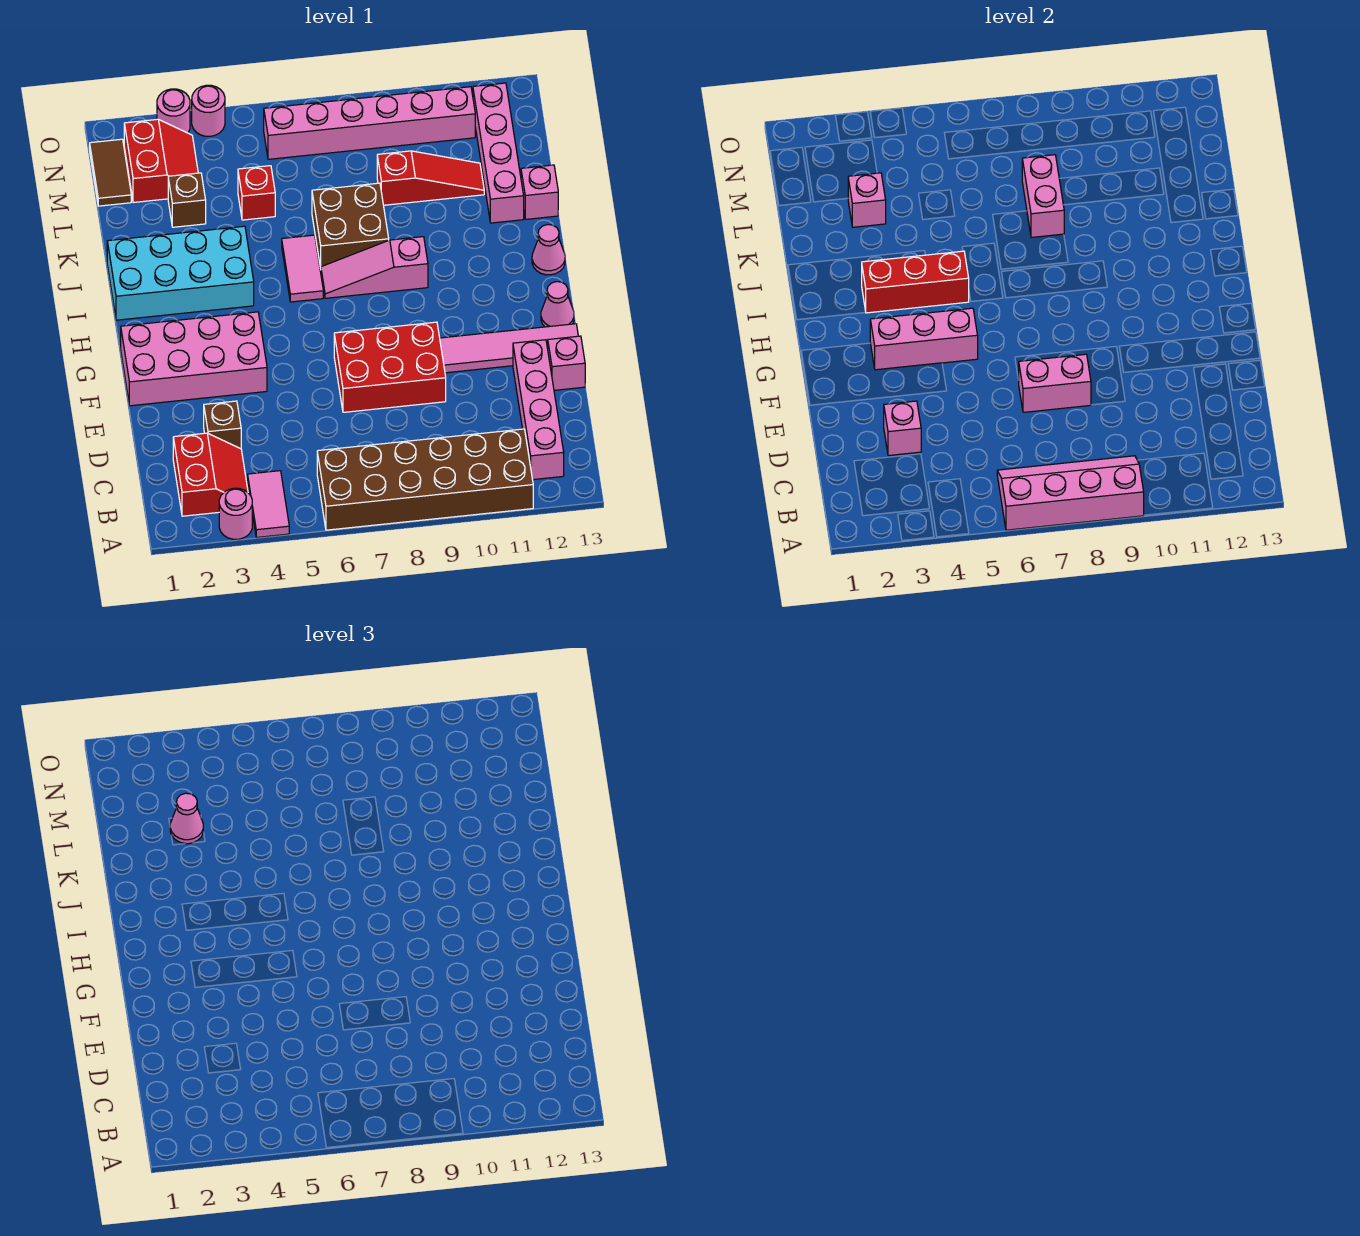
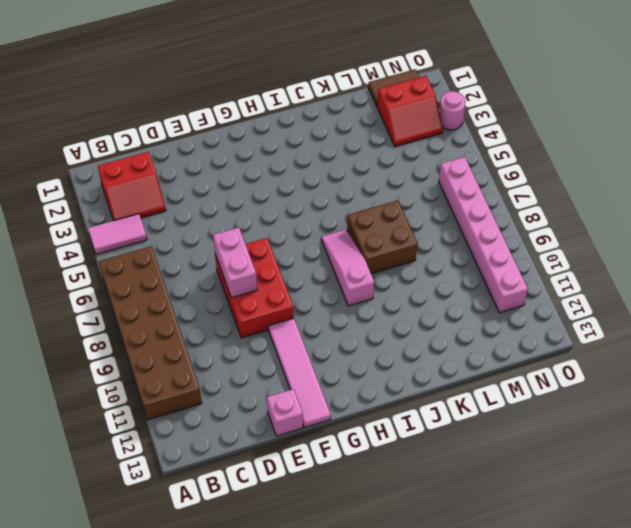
none -> pink round brick A3 level 1
none -> pink brick B12:E12 level 1
none -> brown brick D3 level 1
none -> pink brick F1:G4 level 1

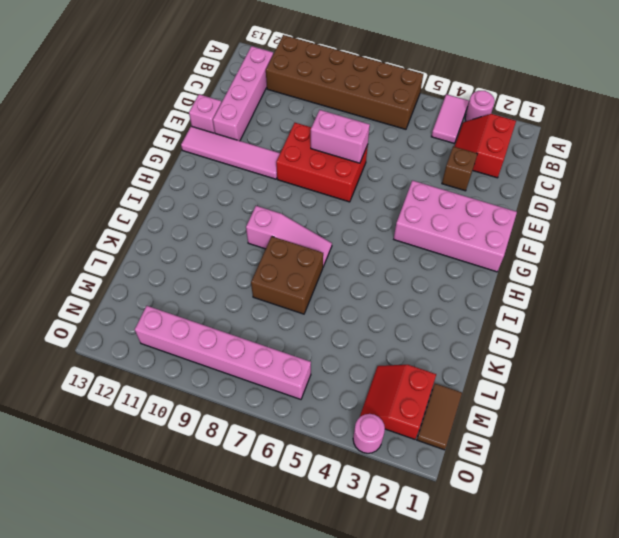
none -> pink cone G13 level 1
none -> cyan brick I1:J4 level 1
none -> pink tile I6:J6 level 1
none -> pink cone I13 level 1

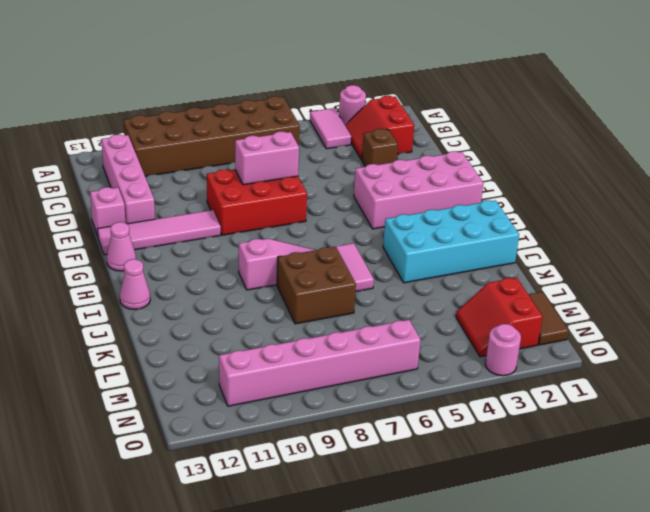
none -> pink brick K12:N12 level 1
none -> pink brick K13 level 1
none -> brown brick L3 level 1
none -> red brick L5 level 1

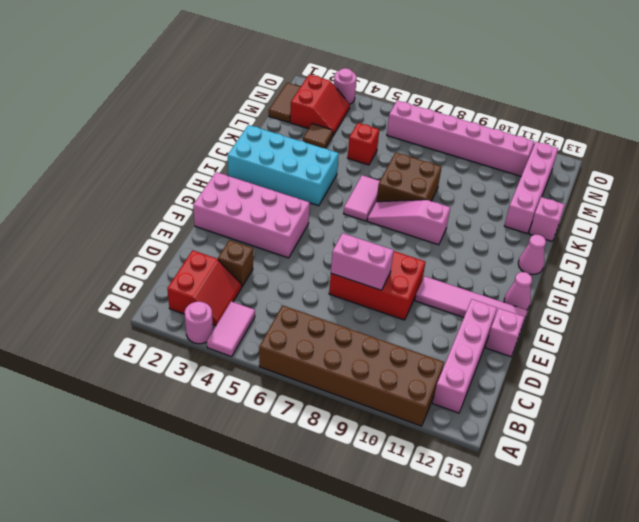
brown tile L3 level 1 -> brown brick L3 level 1
none -> red slope L9:L11 level 1 top 9
none -> pink round brick O4 level 1
none -> pink slope A6:B9 level 2 top A
none -> pink brick D3 level 2

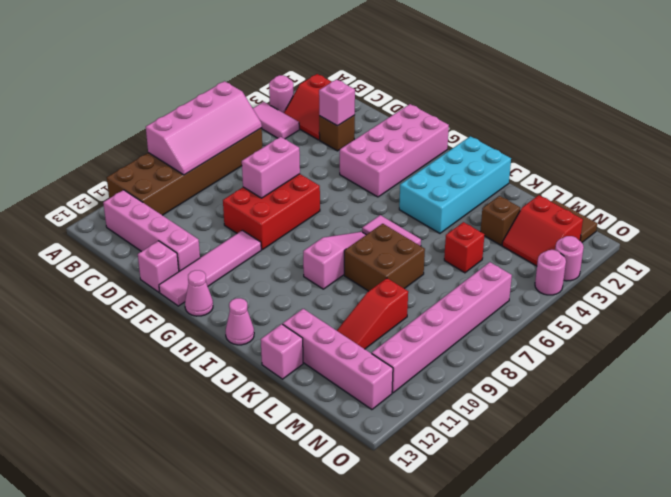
none -> pink brick G3:G5 level 2
none -> red brick I3:I5 level 2
none -> pink brick K8:L8 level 2
none -> pink brick L3 level 2

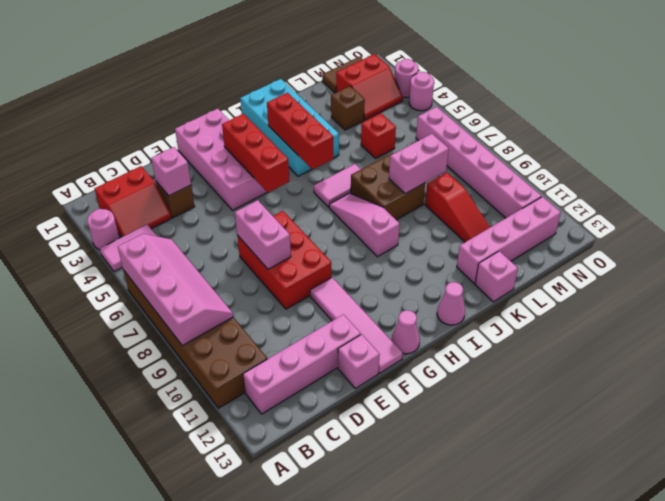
red brick G3:G5 level 2 -> pink brick G3:G5 level 2
none -> pink brick L3 level 2
none -> pink cone L3 level 3

